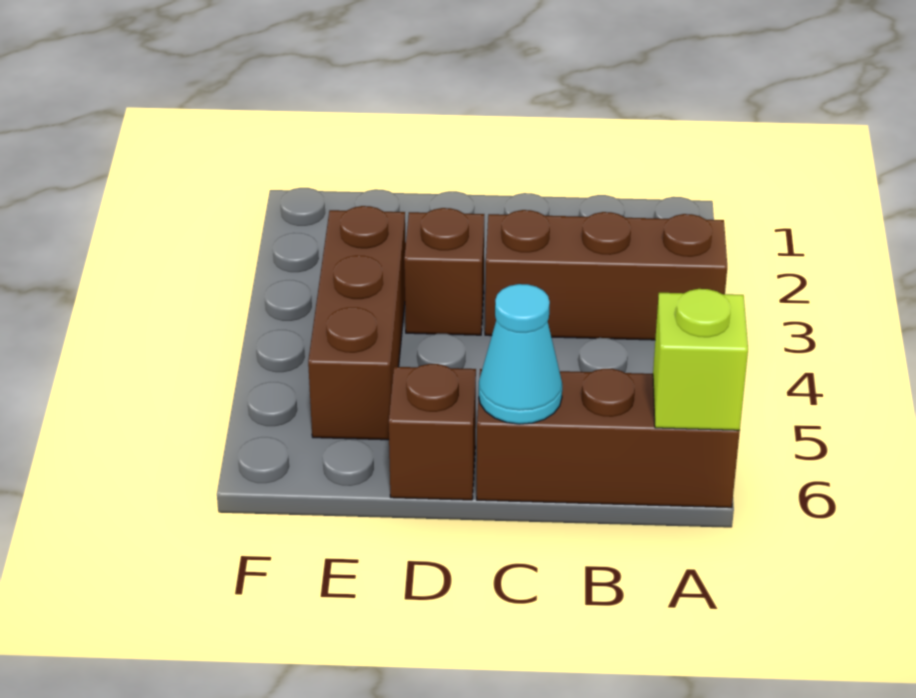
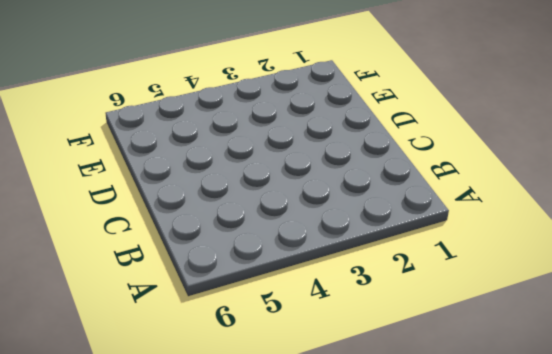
none -> brown brick A3:C3 level 1
none -> brown brick A6:C6 level 1

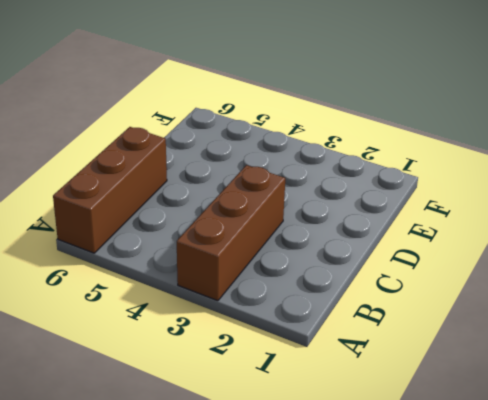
none -> brown brick D3 level 1
none -> brown brick D6 level 1

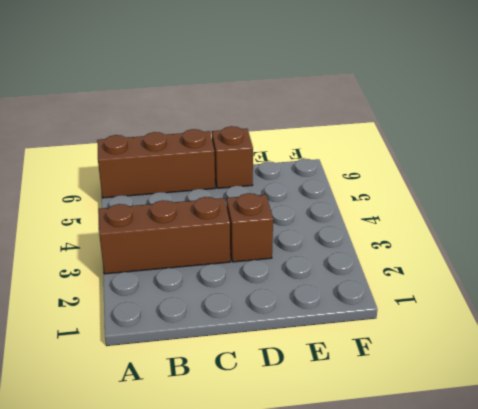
none -> brown brick E3:E5 level 1
none -> lime brick A6 level 2

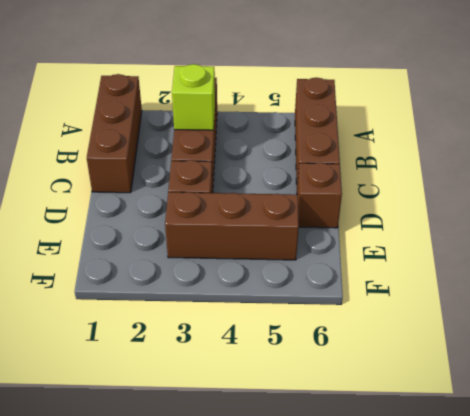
brown brick A1:C1 level 1 -> none
lime brick B3 level 2 -> lime brick A6 level 2
none -> cyan cone C6 level 2

